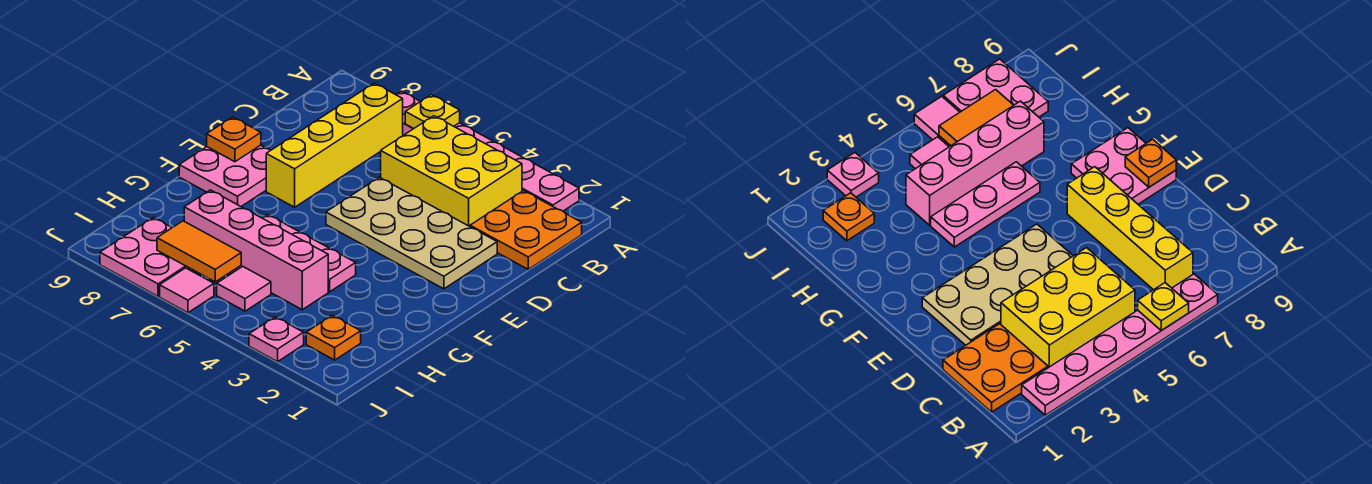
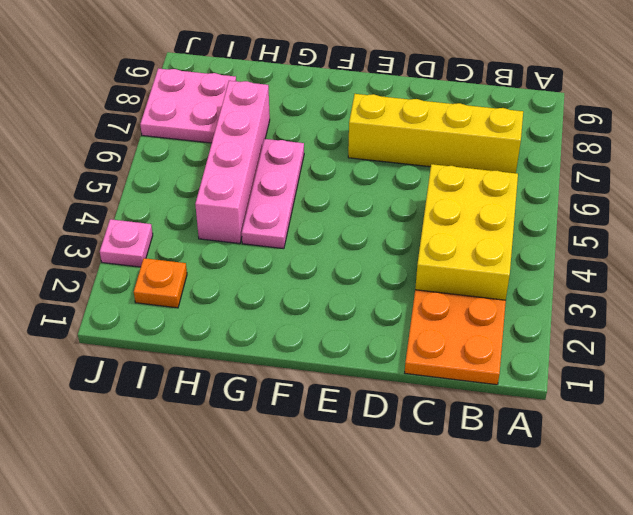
none -> pink plate A2:A7 level 1
none -> tan plate D2:E5 level 1
none -> pink plate E8:F9 level 1

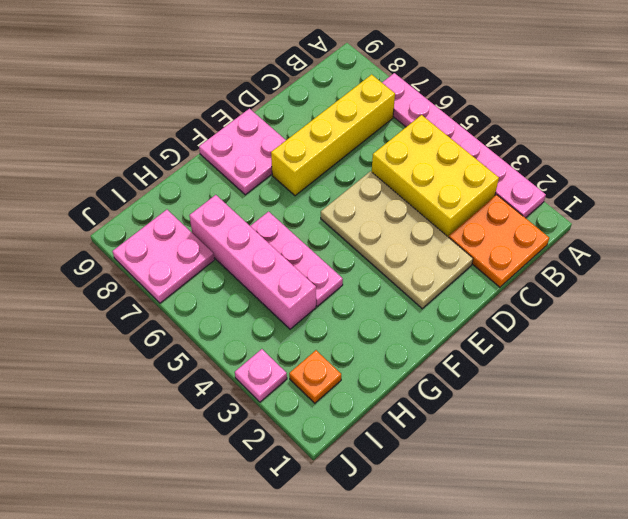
none -> pink tile I5 level 1
none -> pink tile J6 level 1
none -> yellow plate A6 level 2

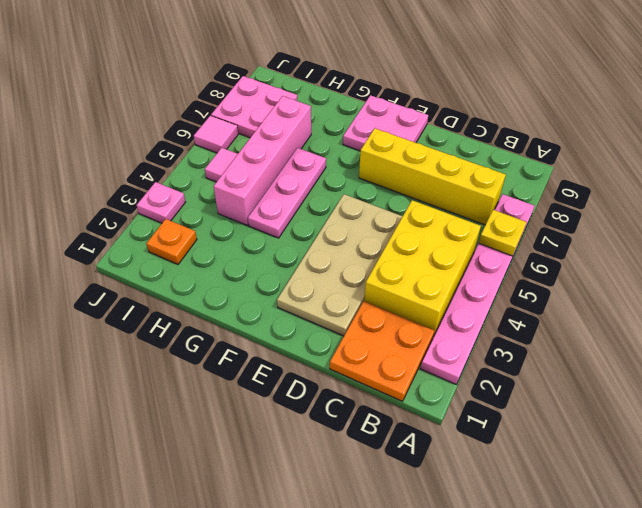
none -> orange plate E9 level 2
none -> orange tile I6:I7 level 2

